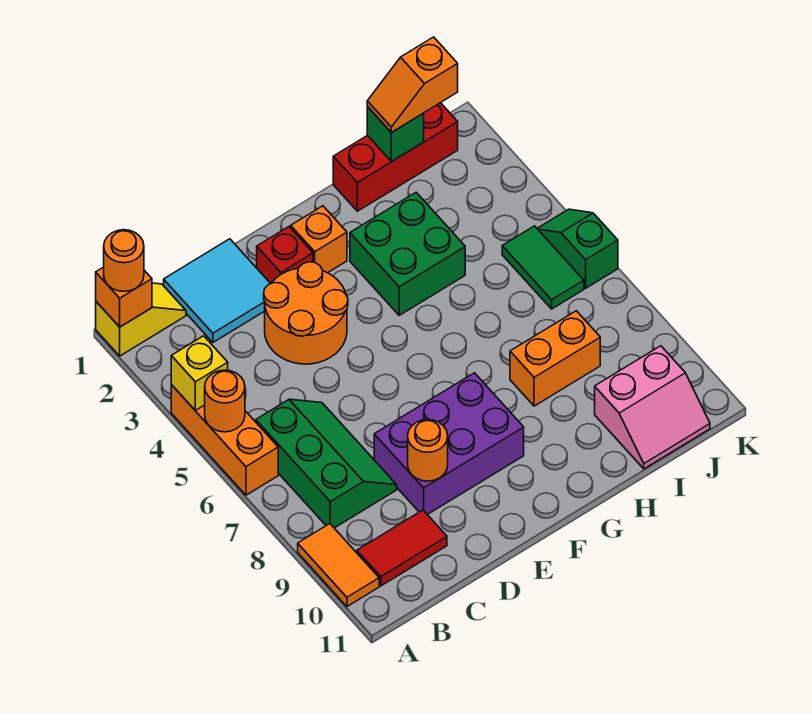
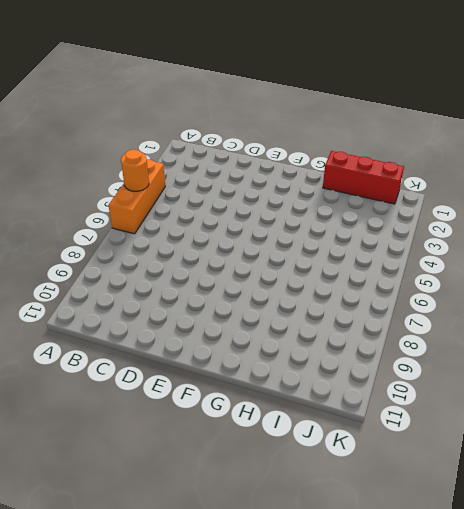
none -> yellow slope A1:B1 level 1 top A
none -> orange tile A9:A10 level 1
none -> green slope B6:C8 level 1 top B

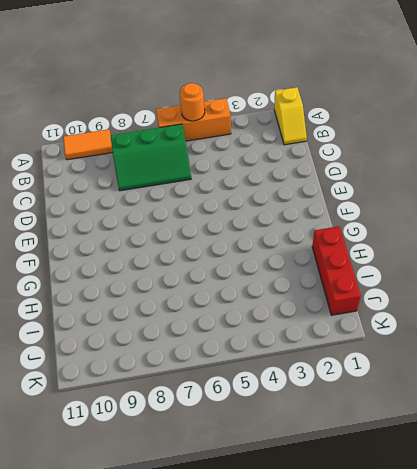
none -> red tile B10:C10 level 1
none -> cyan tile C1:D2 level 1
none -> orange round brick D3:E4 level 1

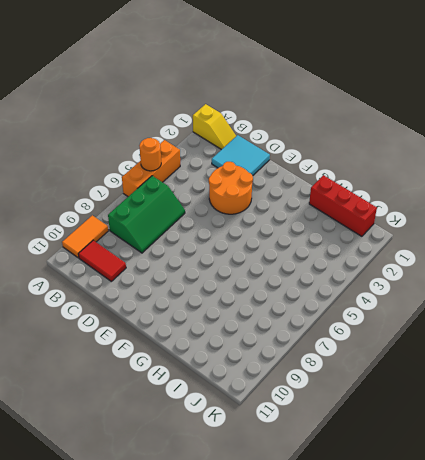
none -> purple brick D8:F9 level 1
none -> red brick E2 level 1
none -> orange brick F2 level 1

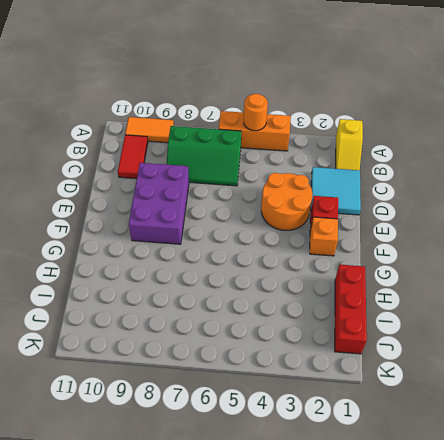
none -> green brick G3:H4 level 1
none -> orange brick H8:I8 level 1
none -> pink slope I10:J11 level 1 top 10

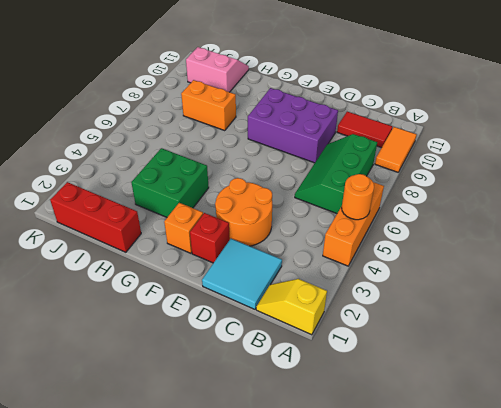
none -> green tile J5:J6 level 1
none -> green slope K5:K6 level 1 top 6
none -> orange brick A1 level 2

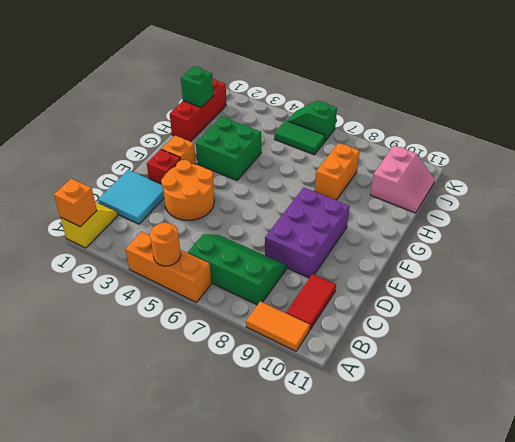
none -> yellow brick A4 level 2
none -> orange round brick D9 level 2
none -> orange round brick A1 level 3

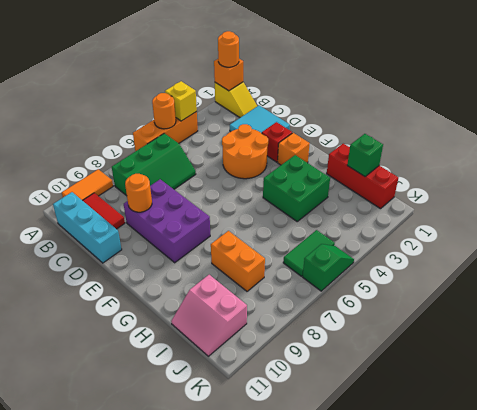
cyan brick B11:D11 level 1 -> none
none -> orange slope I1:J1 level 3 top J

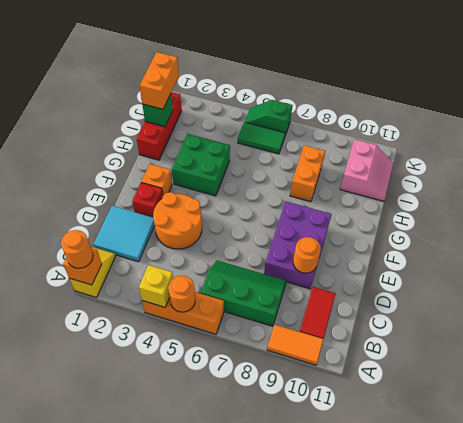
orange brick I1:J1 level 3 -> orange slope I1:J1 level 3 top J

